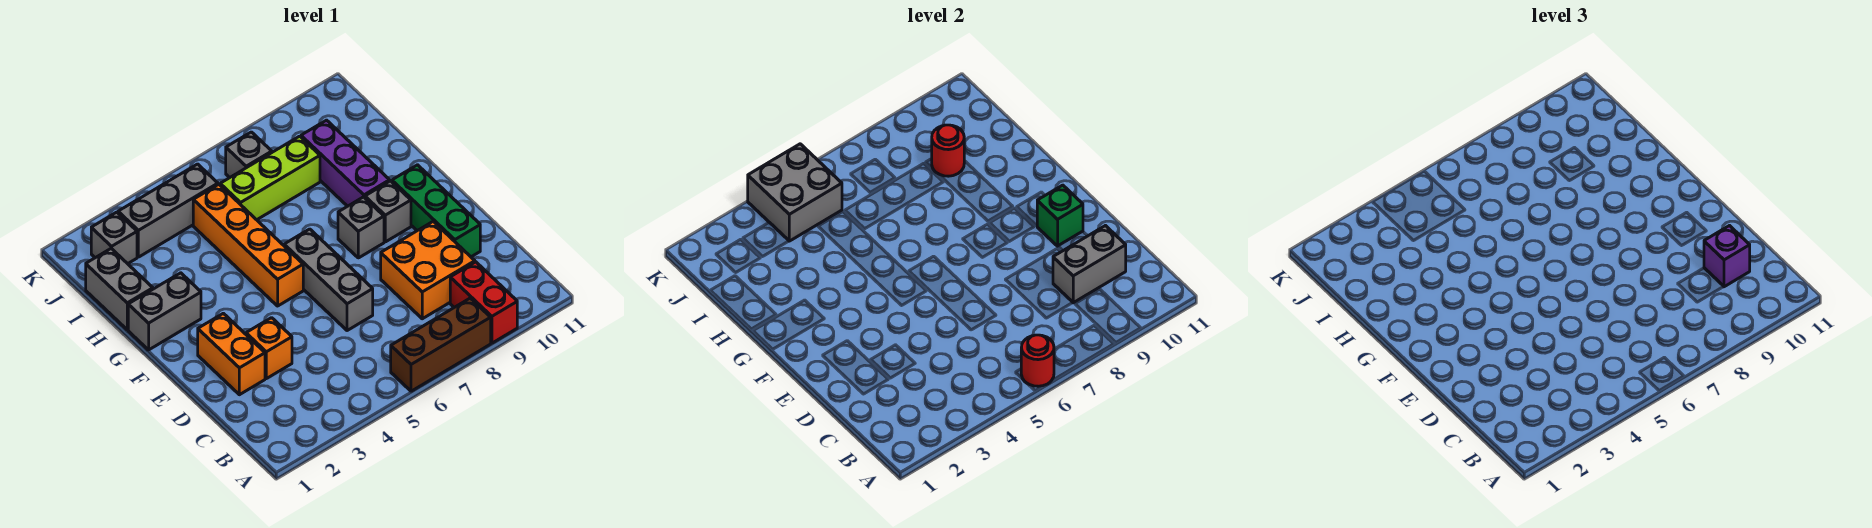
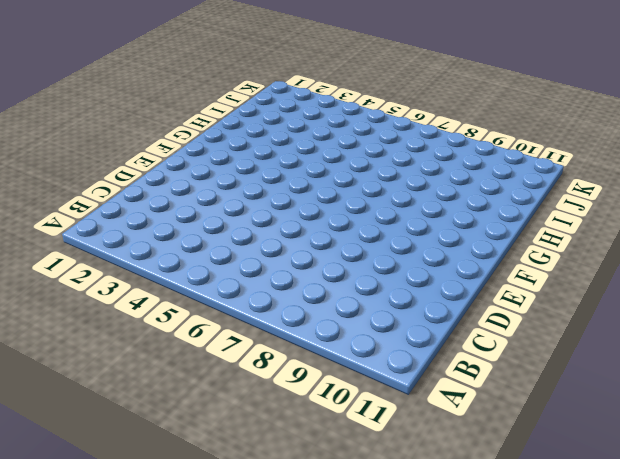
none -> brown brick A6:A8 level 1
none -> red brick A9:B9 level 1
none -> orange brick C8:D9 level 1

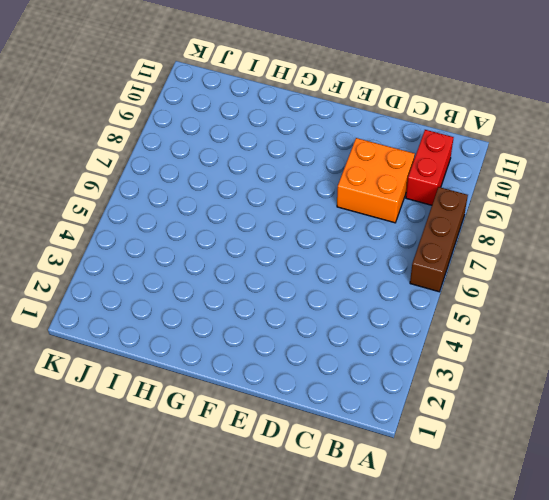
red brick B9:B10 level 1 -> red brick A9:B9 level 1
none -> orange brick D2:E2 level 1
none -> orange brick D3 level 1
none -> grey brick D6:F6 level 1

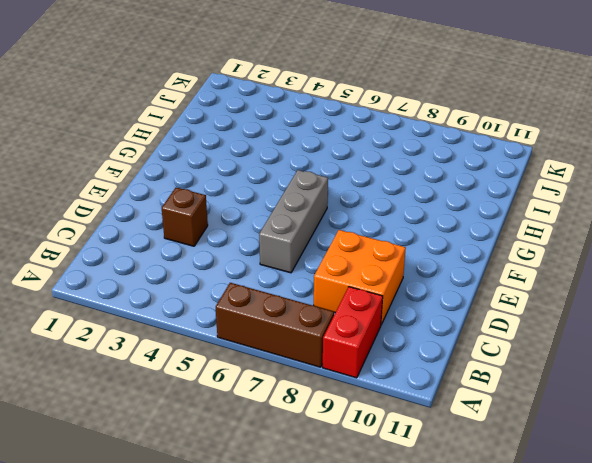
brown brick D3 level 1 -> orange brick D3 level 1
none -> orange brick D2:E2 level 1
none -> green brick D10:F10 level 1
none -> orange brick F5:I5 level 1

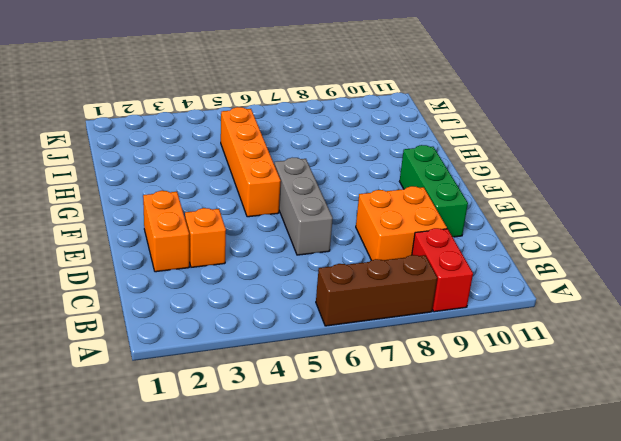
none -> grey brick F8 level 1
none -> grey brick F9 level 1
none -> grey brick G1:G2 level 1

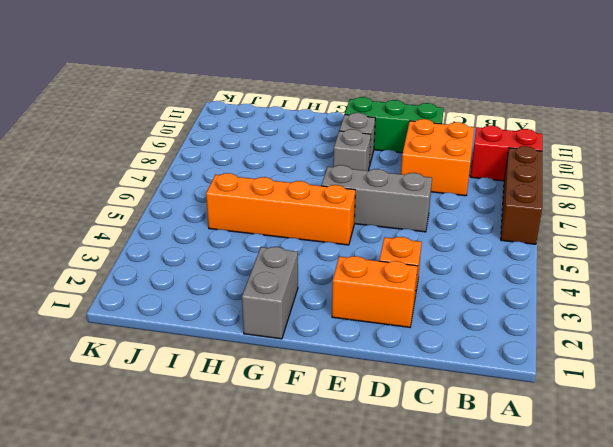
none -> purple brick G9:I9 level 1
none -> grey brick H1:I1 level 1
none -> lime brick I6:I8 level 1

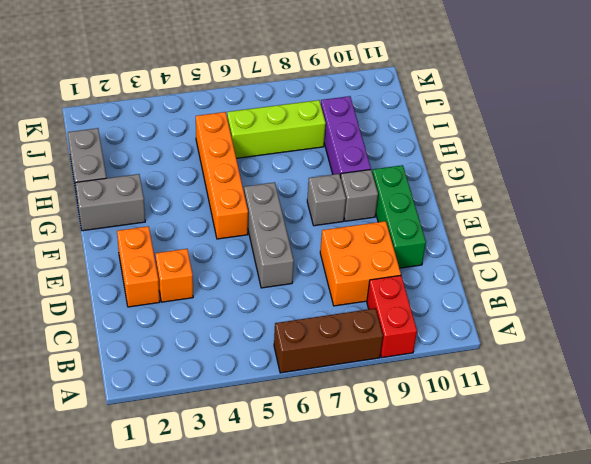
none -> grey brick J2 level 1
none -> grey brick J3:J5 level 1
none -> grey brick J7 level 1

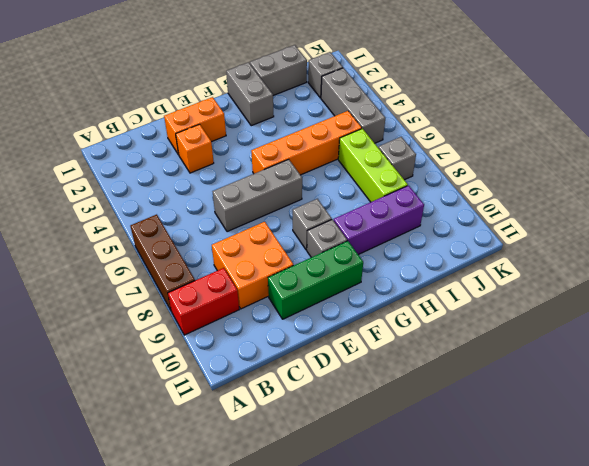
none -> red round brick A6 level 2
none -> grey brick C9:C10 level 2
none -> green brick E10 level 2

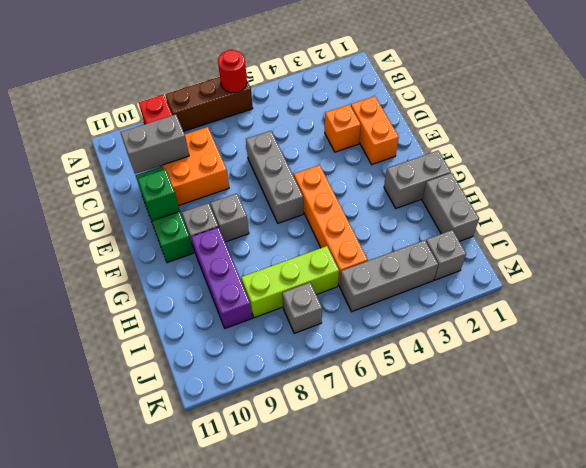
none -> red round brick I9 level 2
none -> grey brick J4:K5 level 2
none -> purple brick C10 level 3

